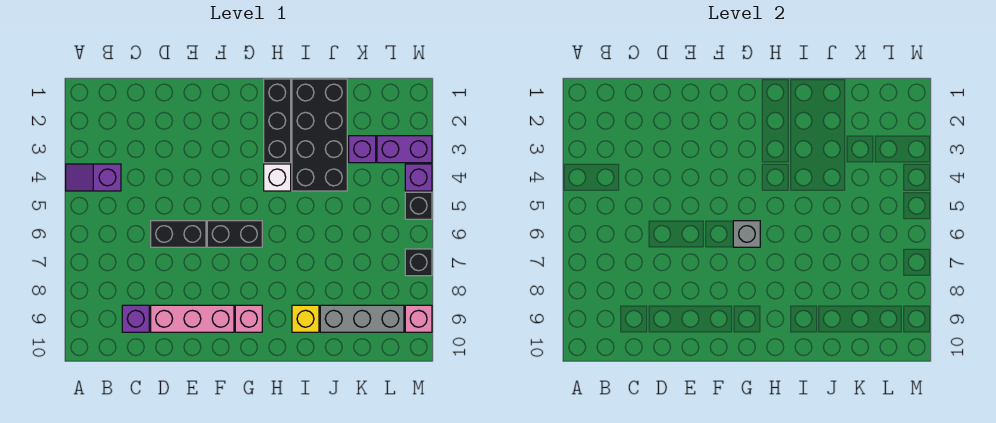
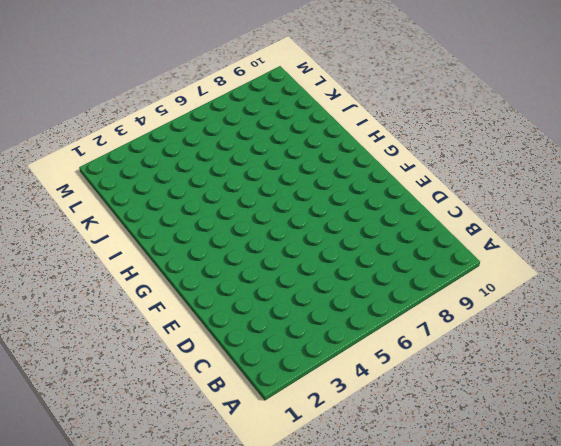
none -> purple slope A4:B4 level 1 top B
none -> purple brick C9 level 1
none -> black brick D6:E6 level 1

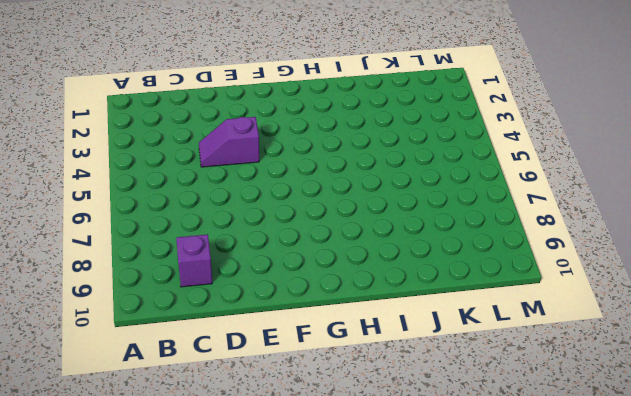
purple slope D4:E4 level 1 top E -> purple slope A4:B4 level 1 top B
none -> black brick D6:E6 level 1
none -> pink brick D9:F9 level 1
none -> black brick F6:G6 level 1

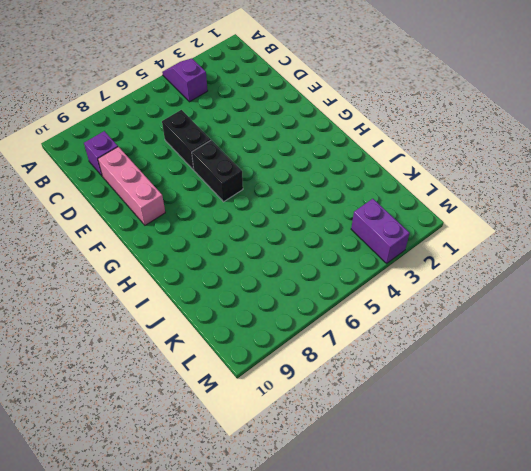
none -> pink brick G9 level 1
none -> black brick H1:H3 level 1
none -> white brick H4 level 1

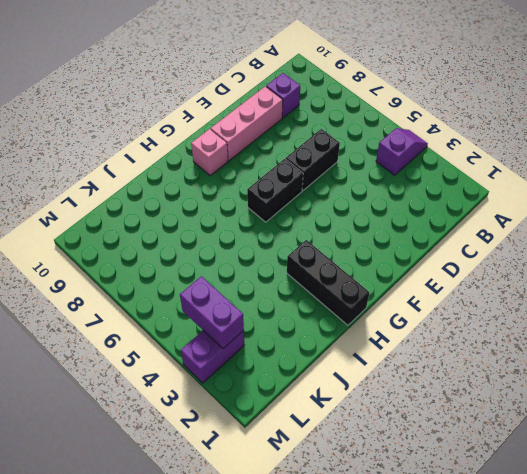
purple brick L3:L4 level 2 -> none
none -> white brick H4 level 1
none -> black brick I1:J4 level 1
none -> yellow brick I9 level 1

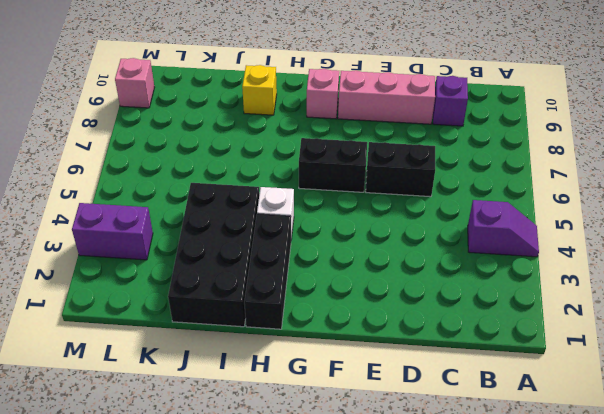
none -> grey brick J9:L9 level 1
none -> purple brick K3 level 1
none -> purple brick M4 level 1

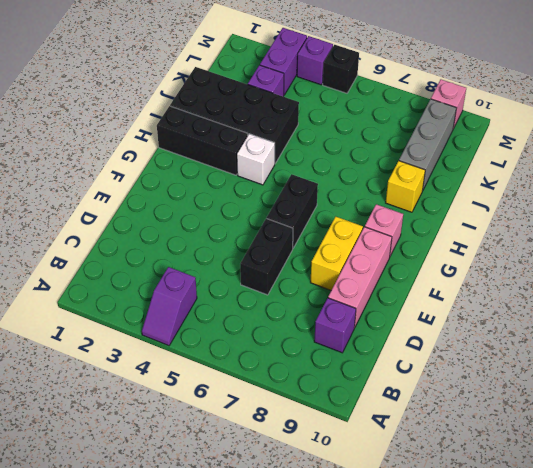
yellow brick E8:F8 level 1 -> none
none -> black brick M7 level 1
none -> grey brick G6 level 2

